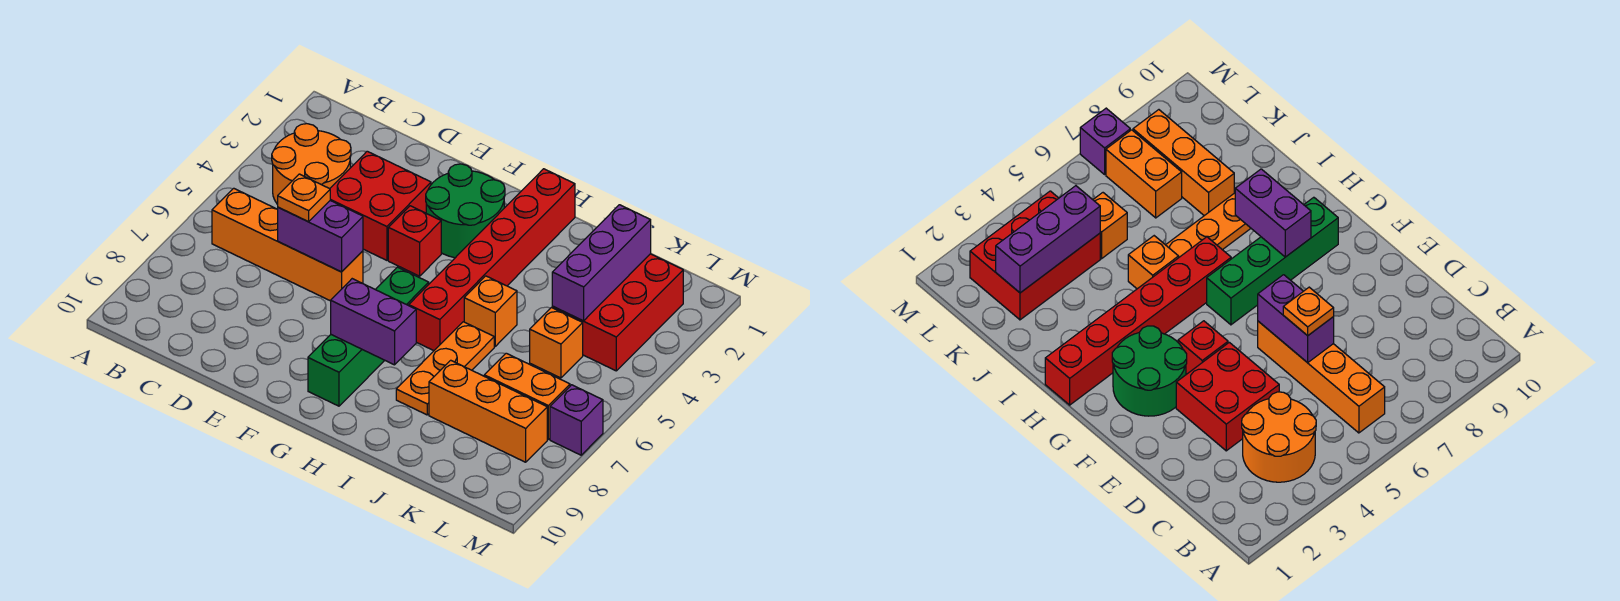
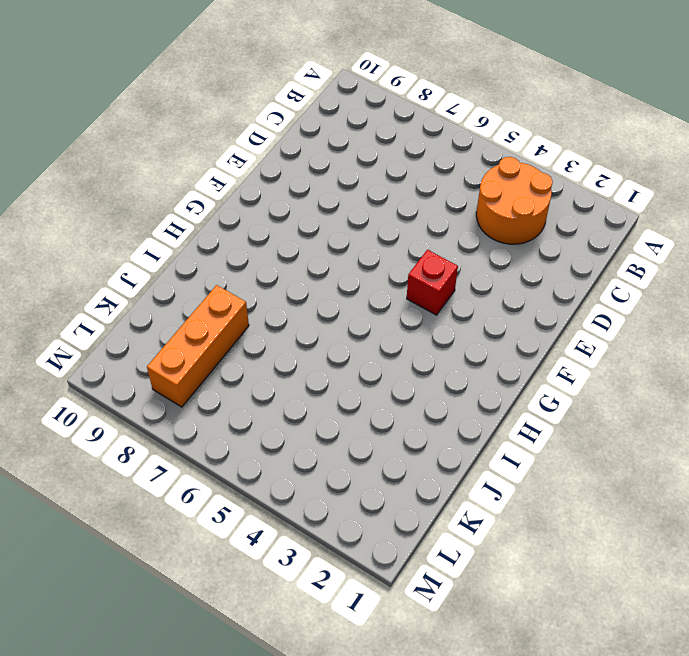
none -> orange brick B6:E6 level 1
none -> red brick D3:E4 level 1
none -> green round brick F2:G3 level 1

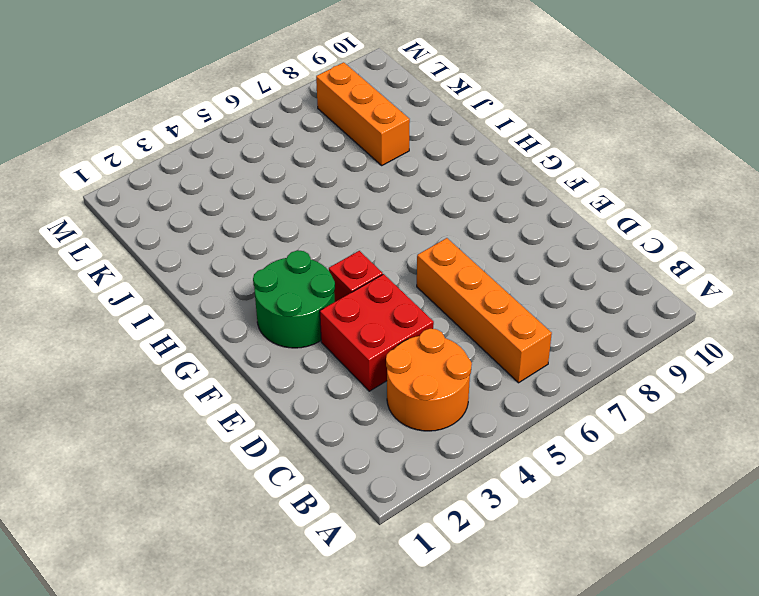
none -> green brick G6:G9 level 1
none -> red brick H1:H6 level 1
none -> orange brick I5 level 1

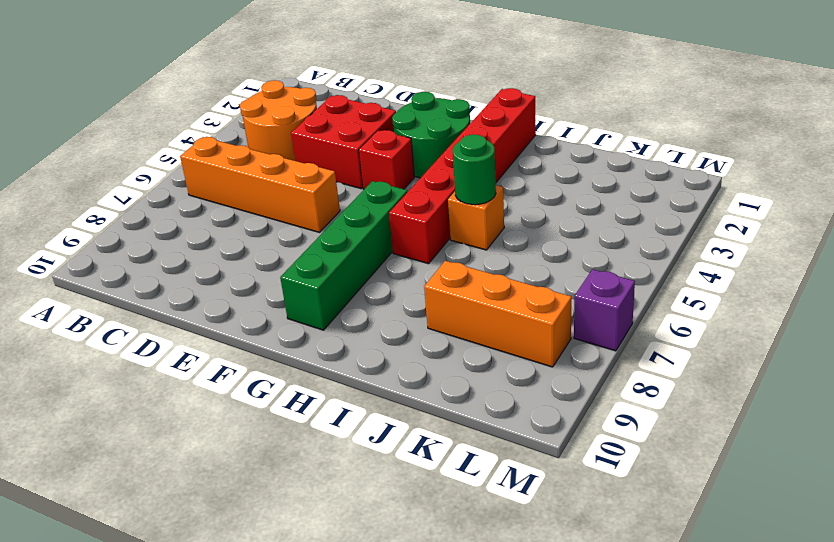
green round brick I5 level 2 -> none
none -> orange plate I6:I8 level 1
none -> red brick K2:L4 level 1
none -> orange brick K5 level 1

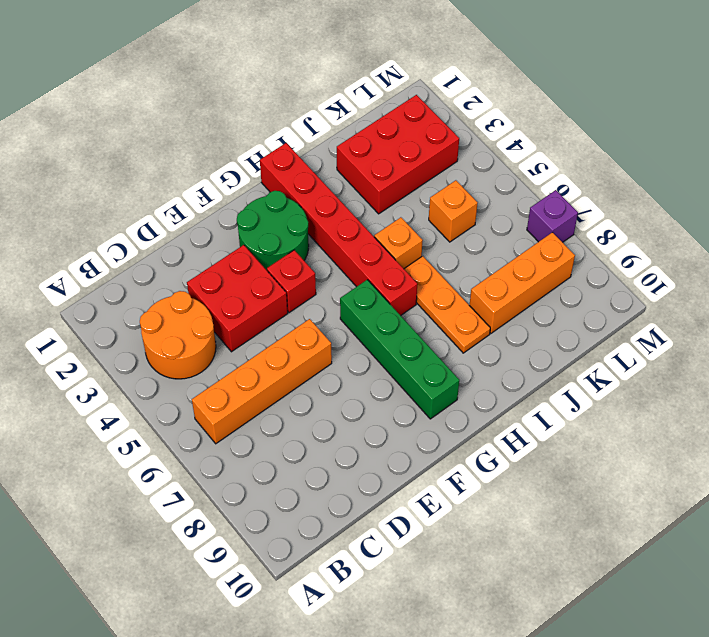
red brick J2:L3 level 1 -> red brick K2:L4 level 1
none -> orange brick K7:L7 level 1
none -> purple brick D6:E6 level 2
none -> purple brick G8:H8 level 2

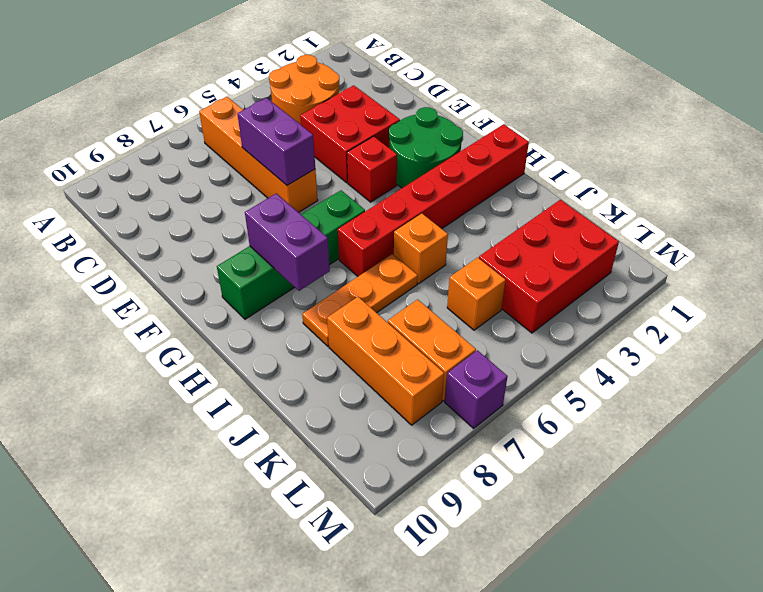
none -> purple brick K2:K4 level 2
none -> orange plate D6 level 3

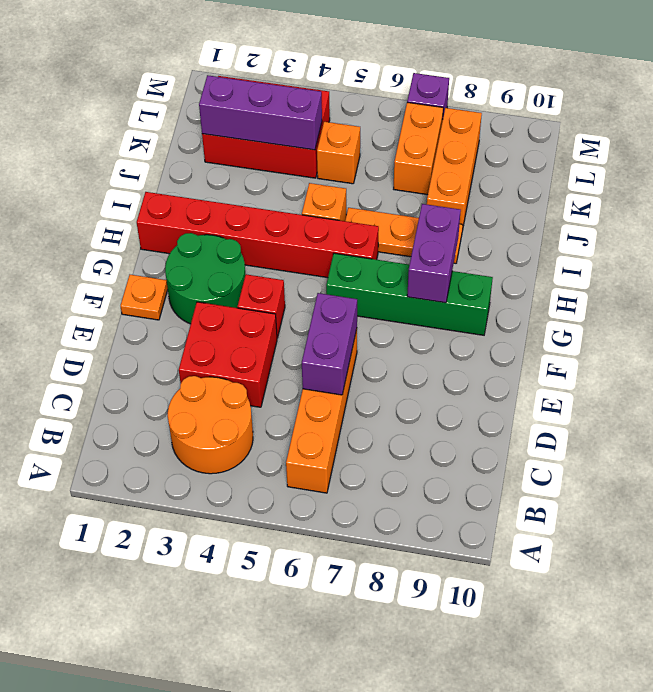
orange plate F1 level 1 -> orange plate D6 level 3

